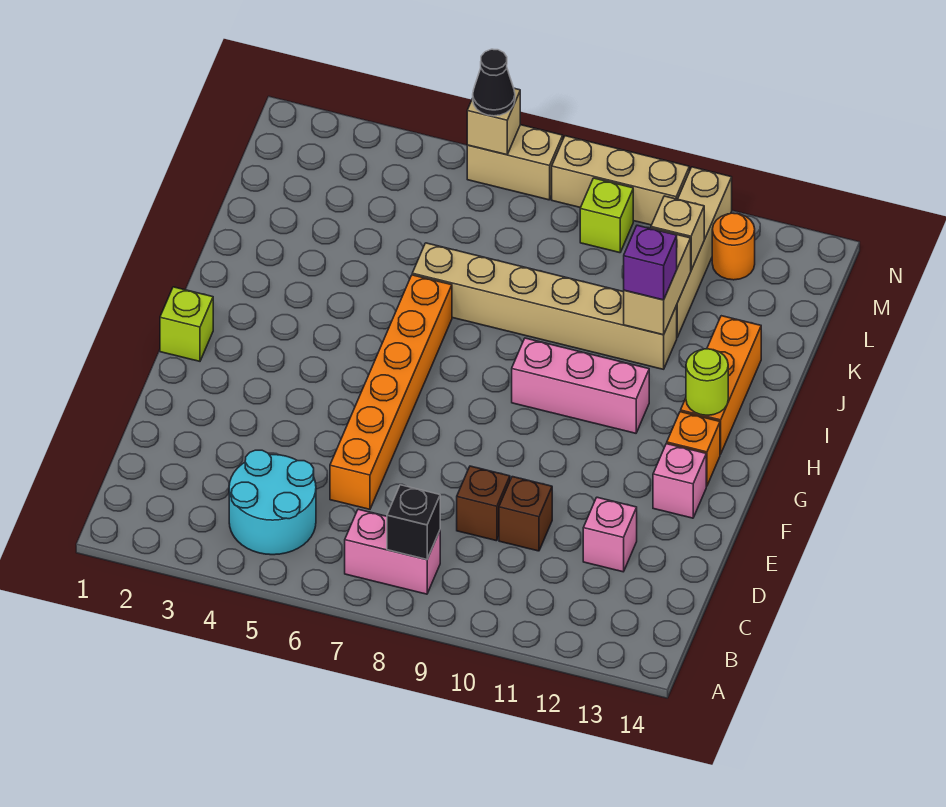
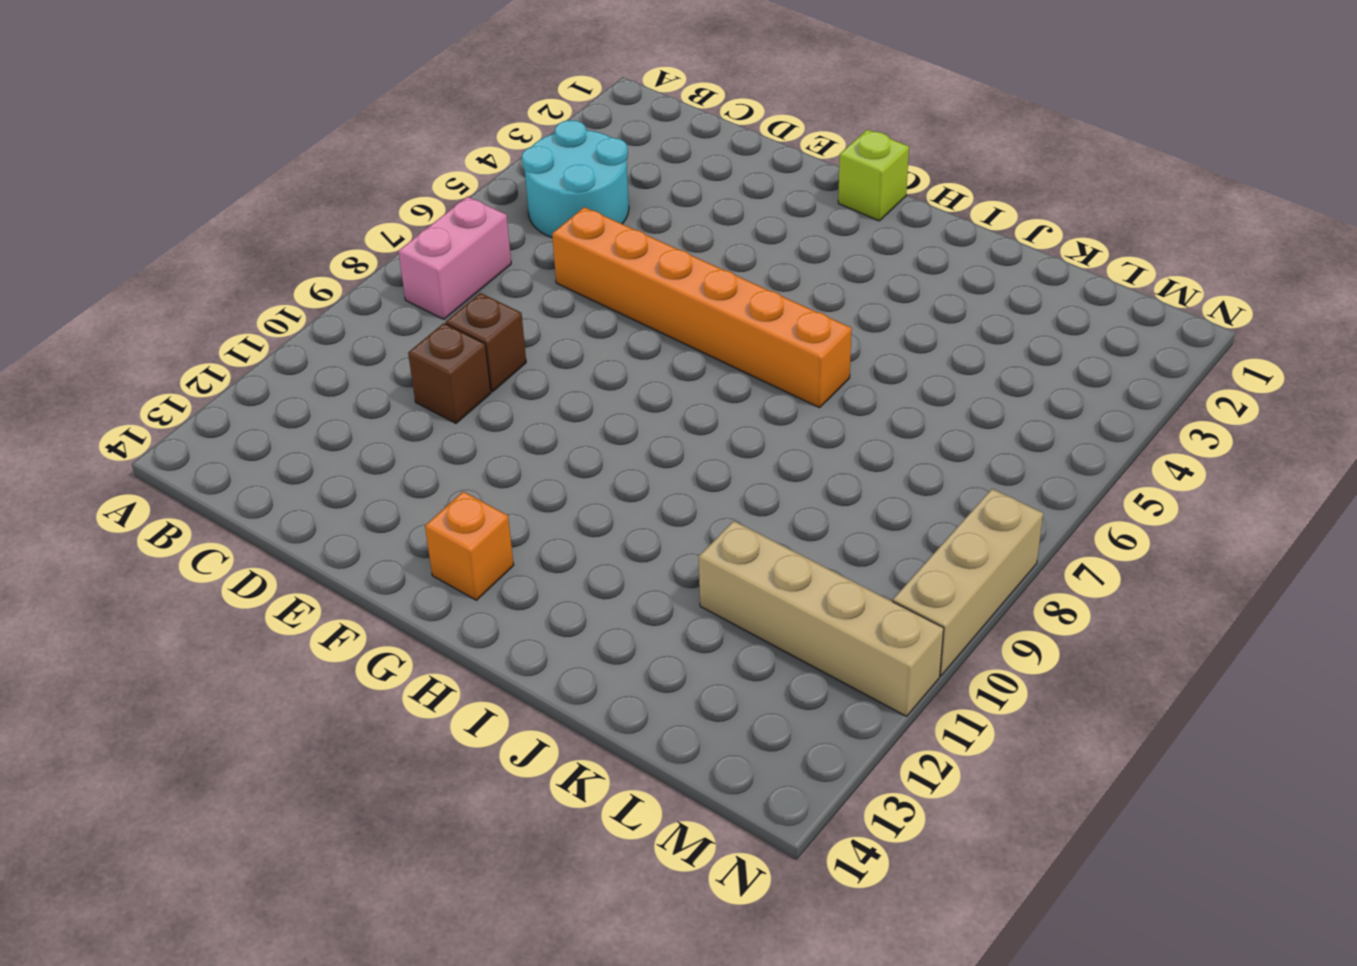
none -> pink brick D12 level 1
none -> pink brick F13 level 1
none -> pink brick H9:H11 level 1

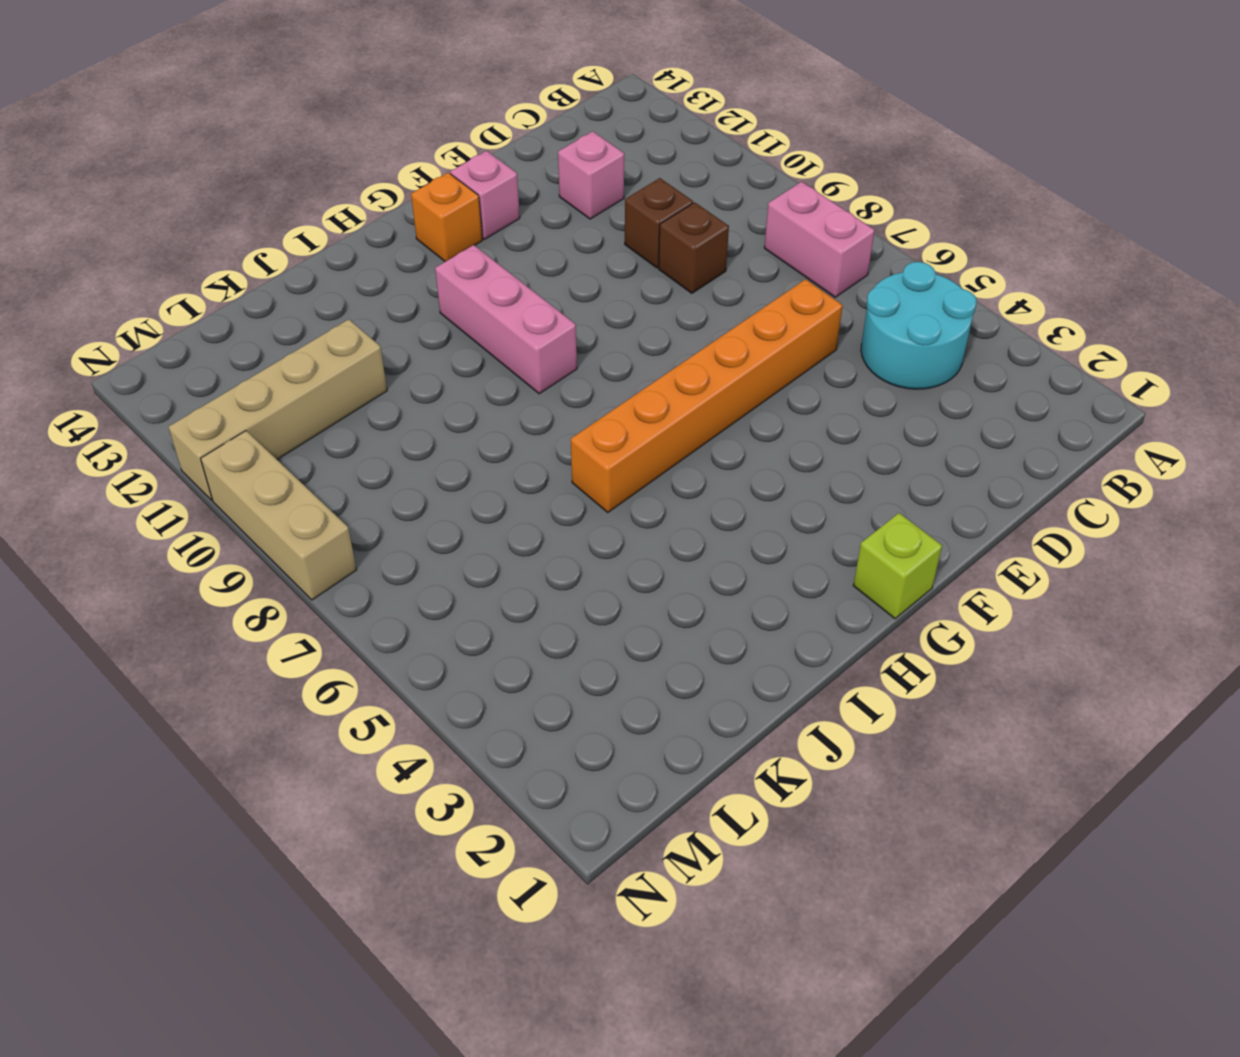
none -> orange brick H13:J13 level 1
none -> tan brick J6:J11 level 1
none -> lime brick M9 level 1

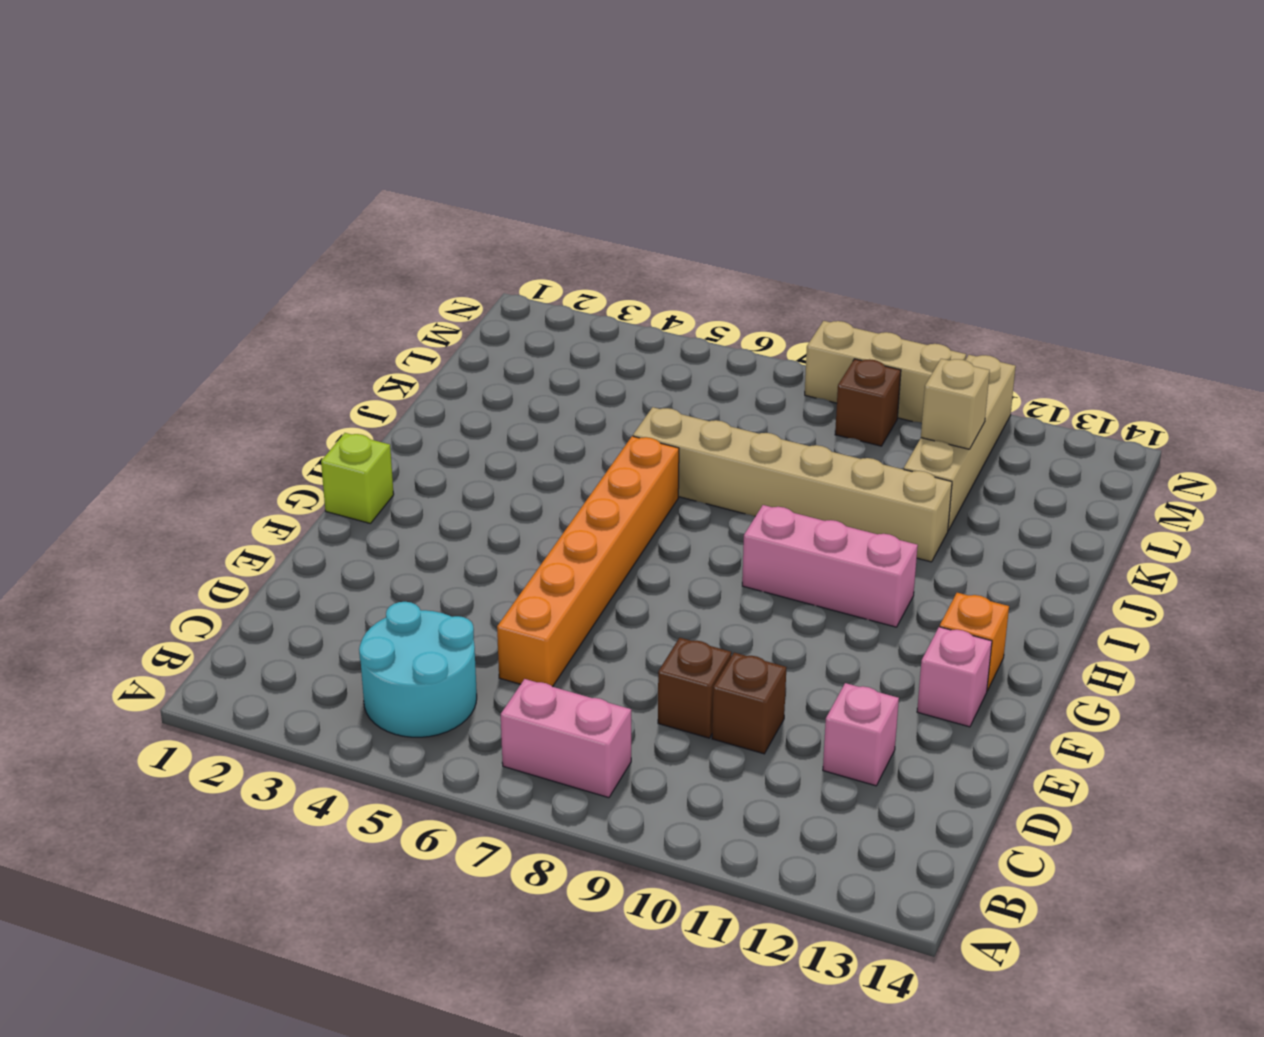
brown brick M9 level 1 -> lime brick M9 level 1
none -> orange brick H13:J13 level 1
none -> orange round brick M12 level 1
none -> tan brick N6:N7 level 1

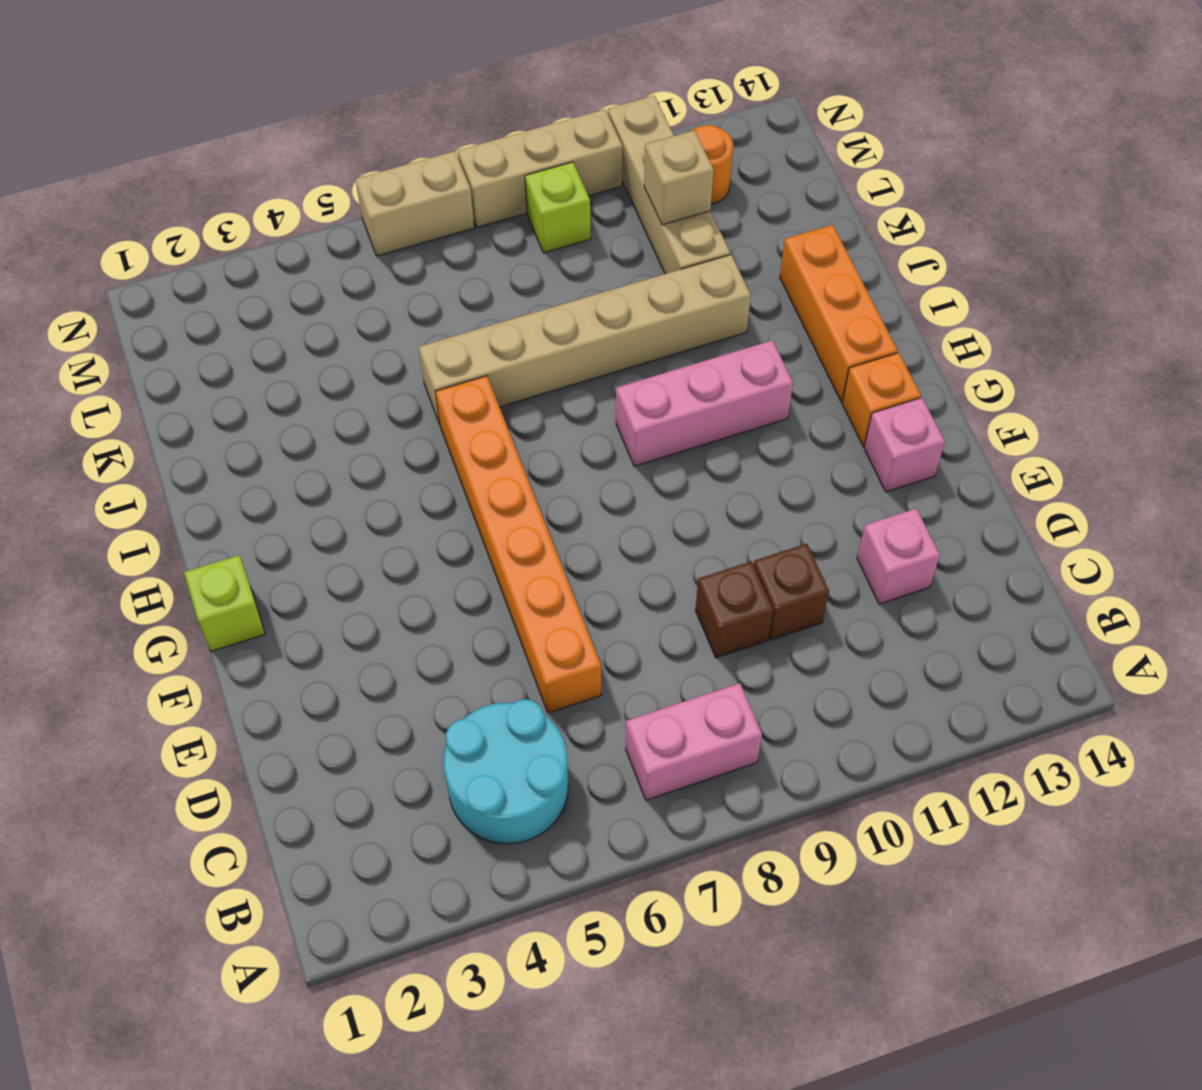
none -> black brick B8 level 2
none -> lime round brick H13 level 2
none -> tan brick J11:K11 level 2

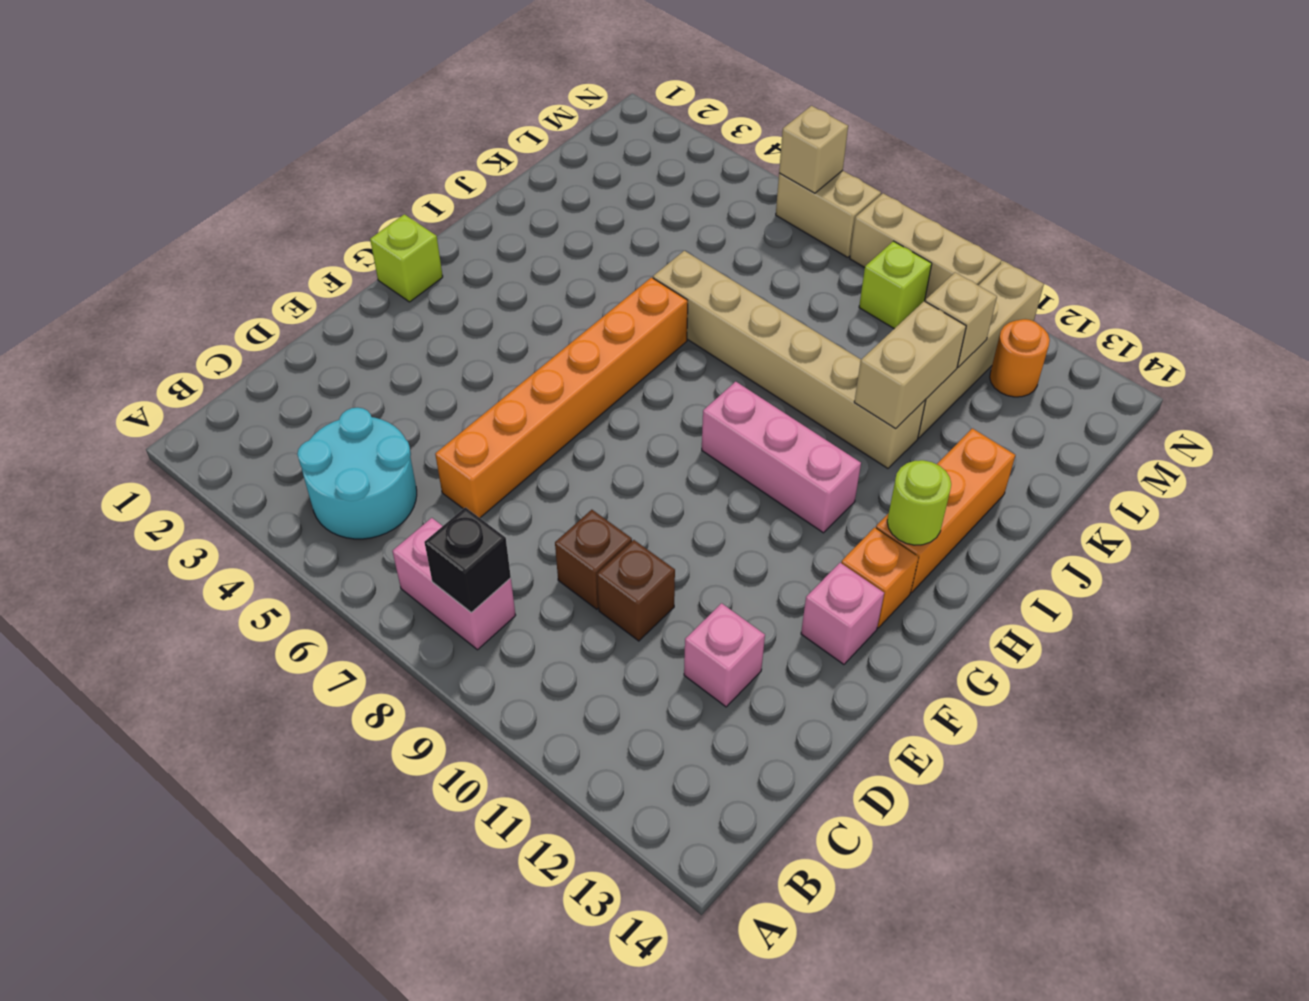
none -> purple brick J11 level 3
none -> black cone N6 level 3

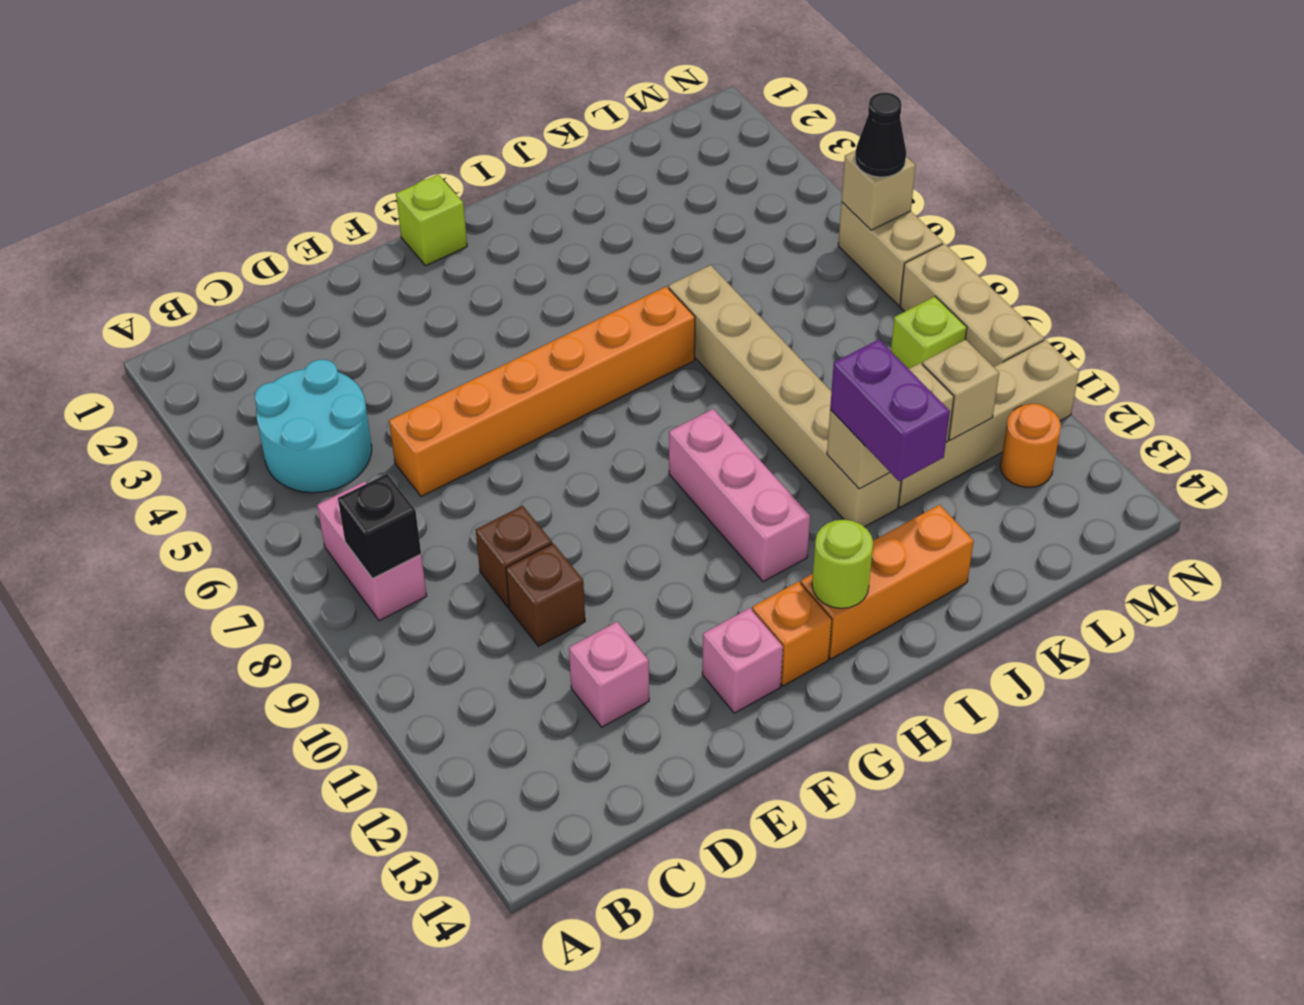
purple brick J11:J12 level 3 -> purple brick J11 level 3

